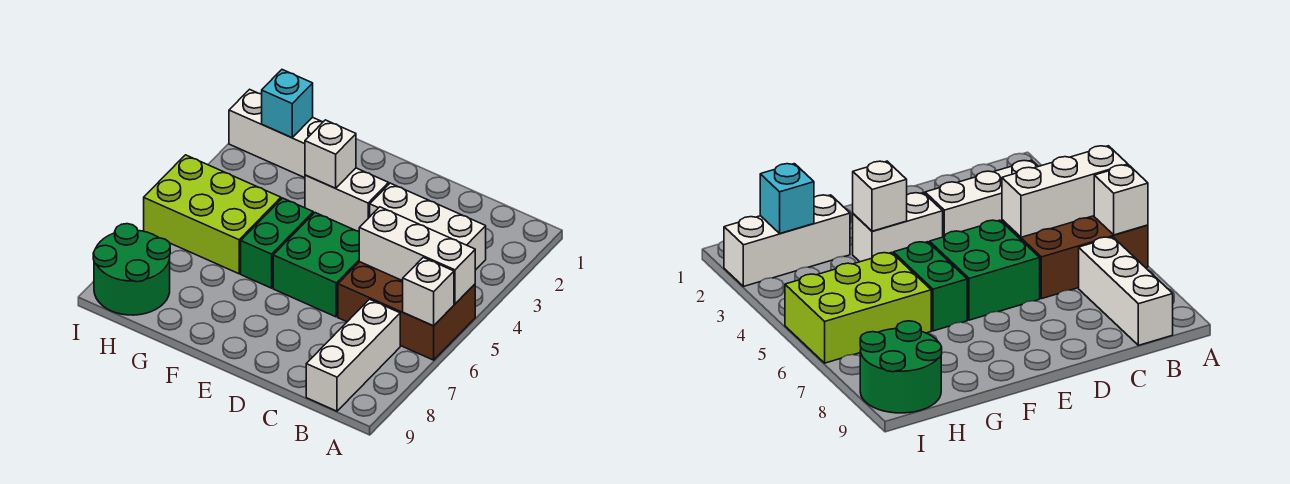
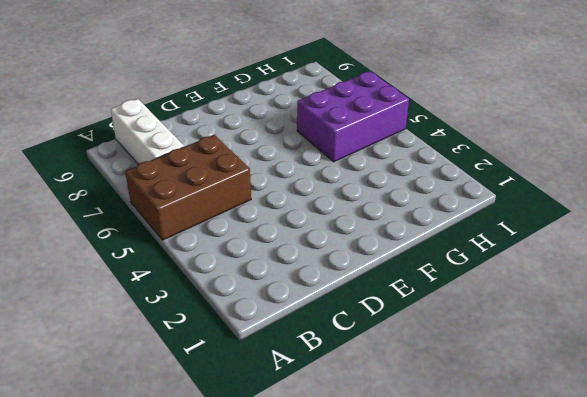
purple brick G5:I6 level 1 -> lime brick G5:I6 level 1
none -> white brick B3:D3 level 1
none -> green brick D5:E6 level 1
none -> white brick E3:F3 level 1

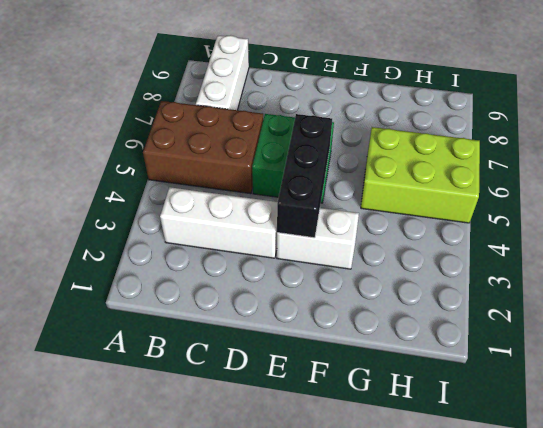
black brick E3:E5 level 2 -> none
none -> green brick F5:F6 level 1
none -> white brick G2:I2 level 1
none -> green round brick H8:I9 level 1

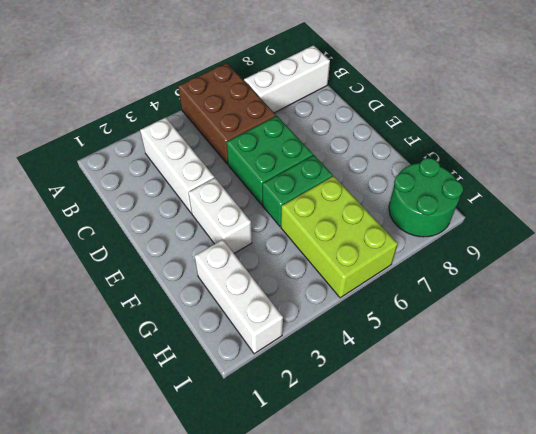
none -> white brick A5:C5 level 2
none -> white brick A6 level 2
none -> white brick F3 level 2

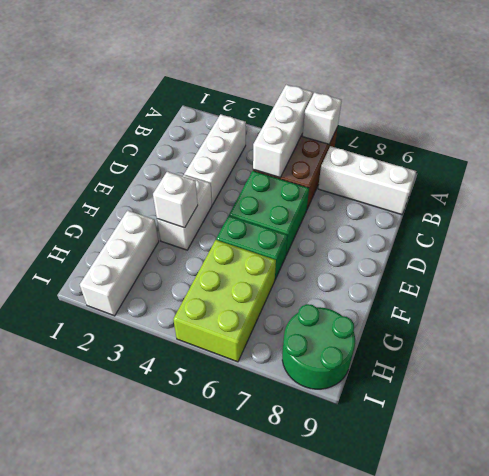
none -> cyan brick H2 level 2

